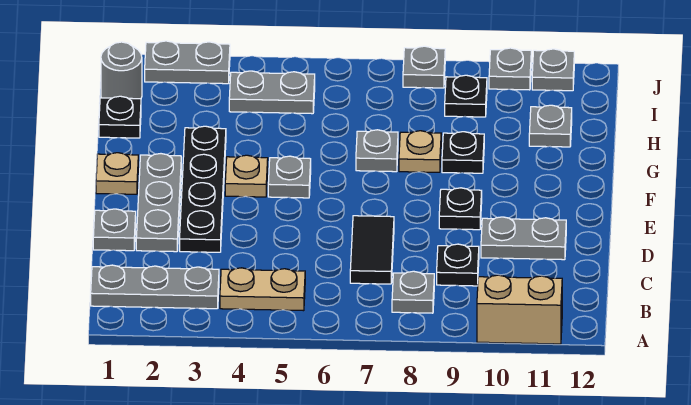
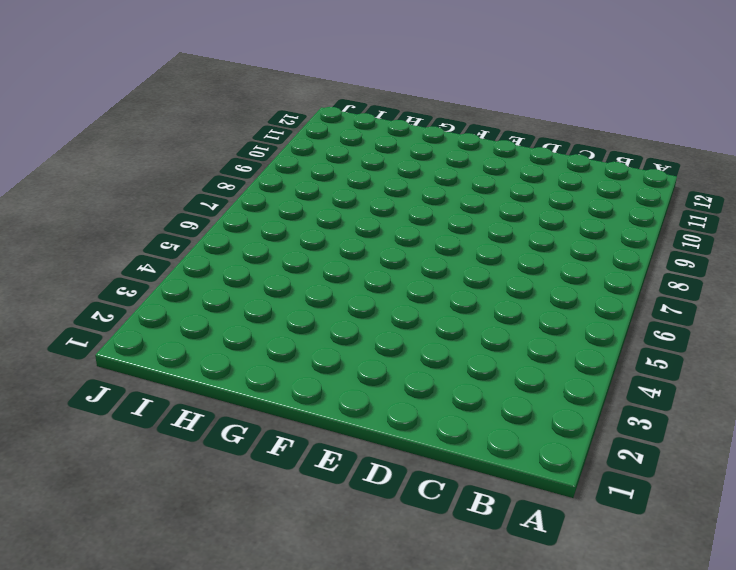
none -> tan brick A10:A11 level 1
none -> grey plate B1:B3 level 1
none -> tan plate B4:B5 level 1

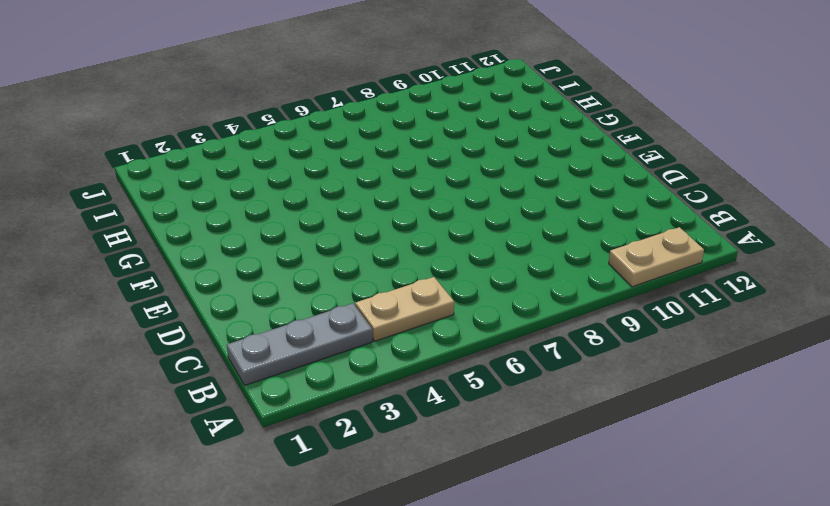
tan plate A10:A11 level 1 -> tan brick A10:A11 level 1
none -> grey plate B8 level 1
none -> black tile C7:D7 level 1
none -> black plate C9 level 1

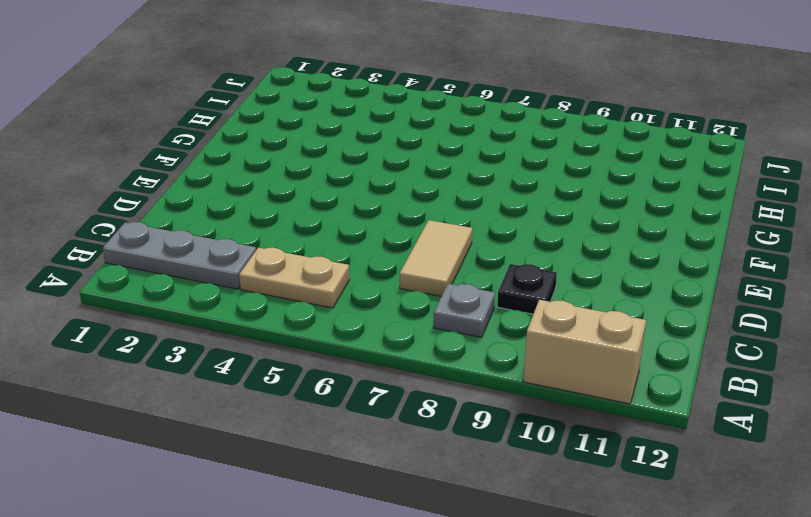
tan tile C7:D7 level 1 -> black tile C7:D7 level 1
none -> grey plate D1 level 1
none -> grey plate D2:F2 level 1
none -> black plate D3:G3 level 1

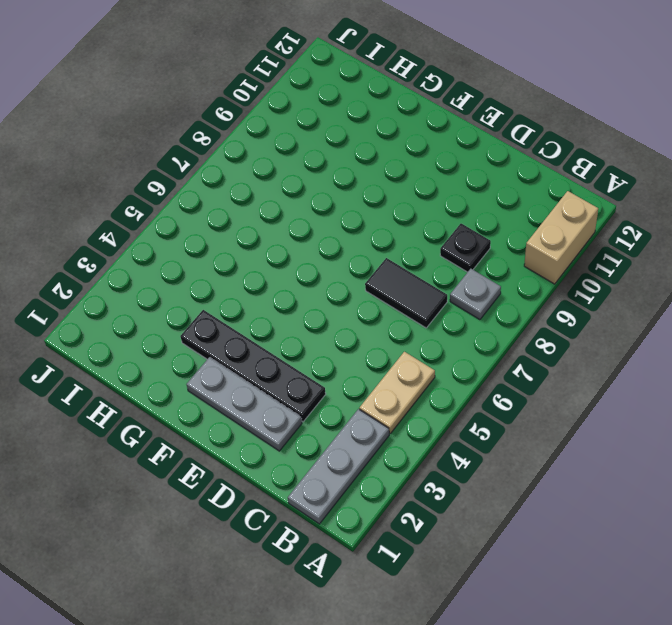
none -> grey plate D1 level 1
none -> grey plate D10:D11 level 1
none -> black plate E9 level 1

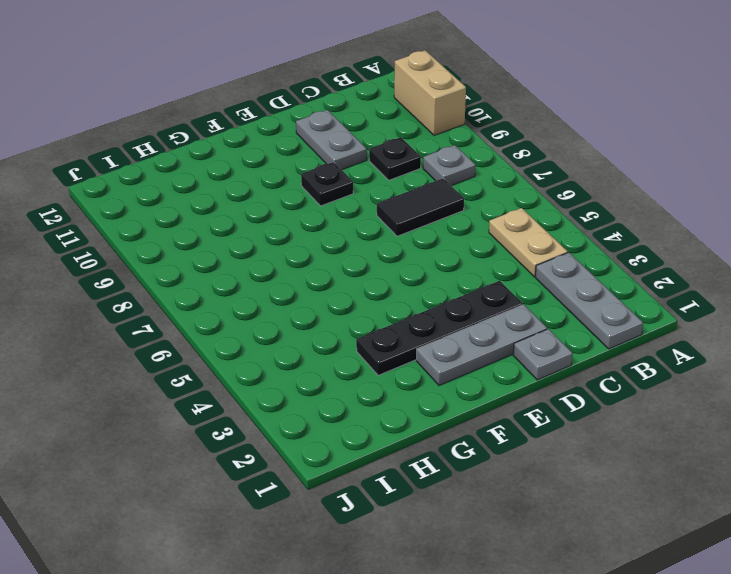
none -> tan plate F1 level 1
none -> tan plate F4 level 1
none -> grey plate F5 level 1

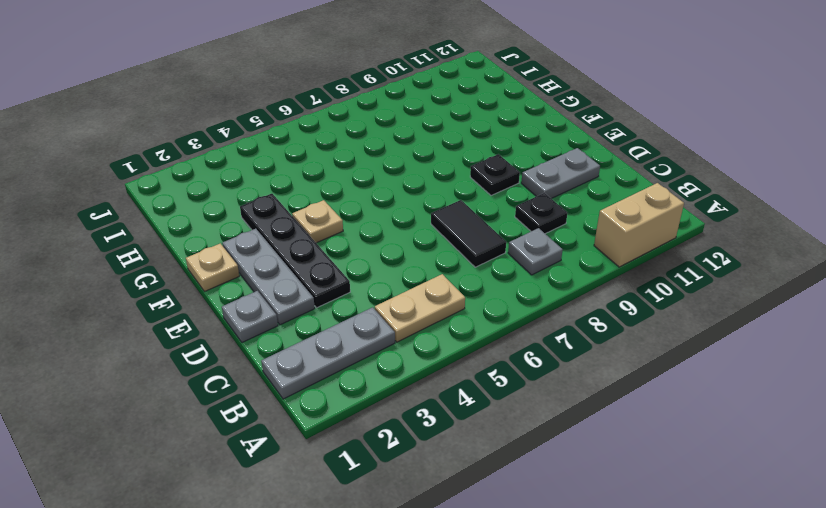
none -> grey plate F5 level 1
none -> grey plate G7 level 1
none -> tan plate G8 level 1

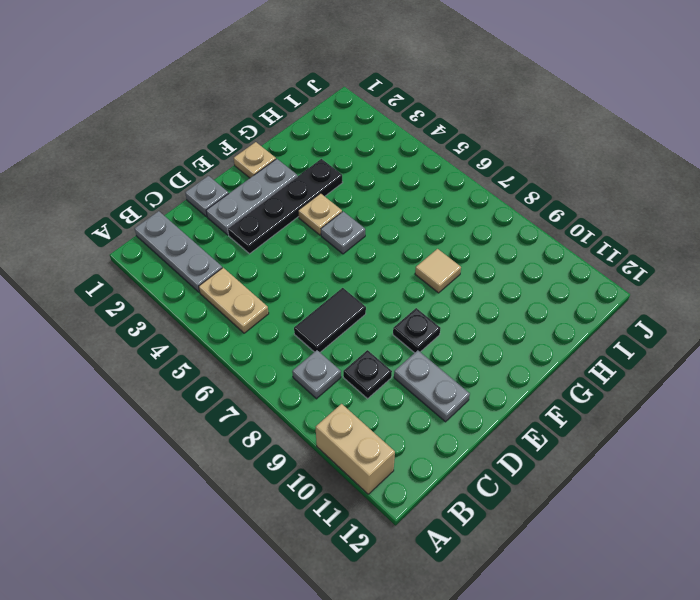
tan tile G8 level 1 -> tan plate G8 level 1
none -> grey plate G7 level 1
none -> black plate G9 level 1
none -> black plate H1 level 1

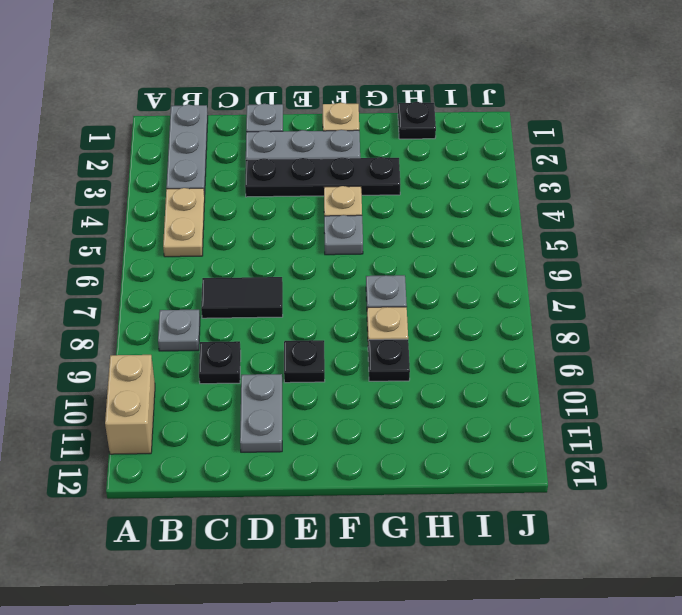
none -> grey plate H11 level 1
none -> grey round brick I1 level 1
none -> grey plate I4:I5 level 1

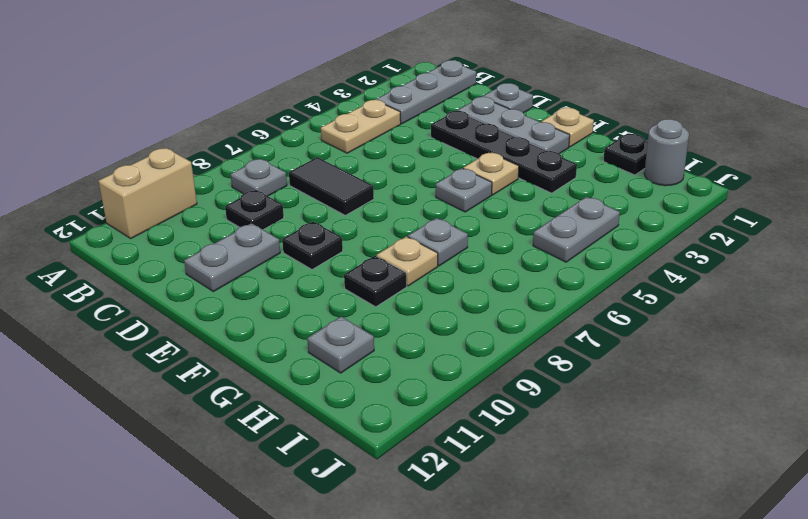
none -> black plate I9 level 1
none -> grey plate J2:J3 level 1
none -> grey plate J8 level 1

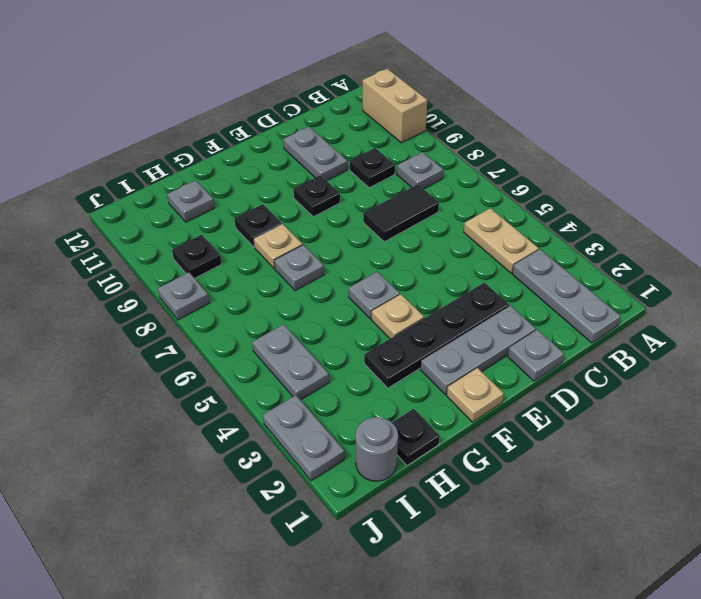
none -> grey plate J10 level 1
none -> grey plate J11 level 1

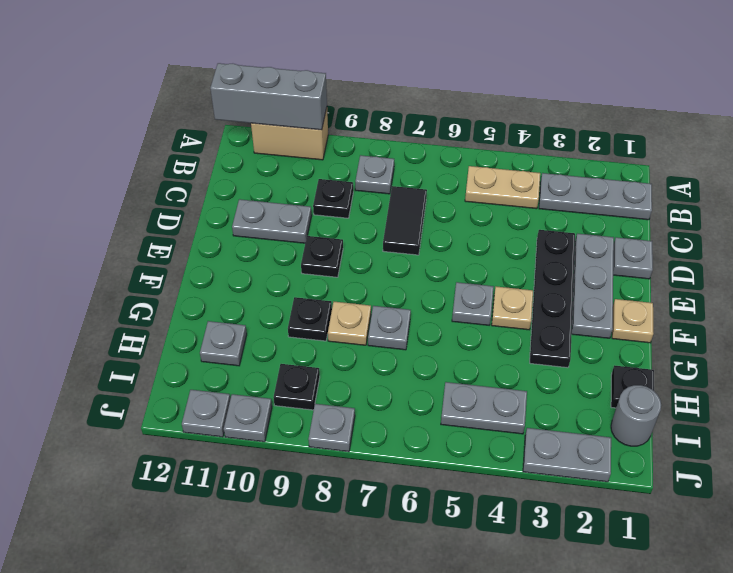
grey brick A10:A12 level 2 -> none

